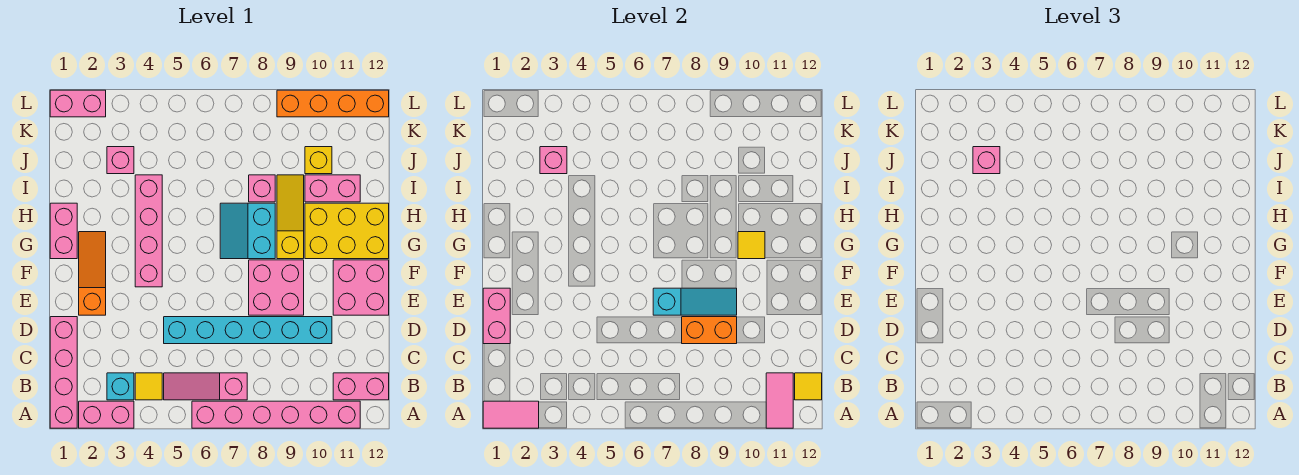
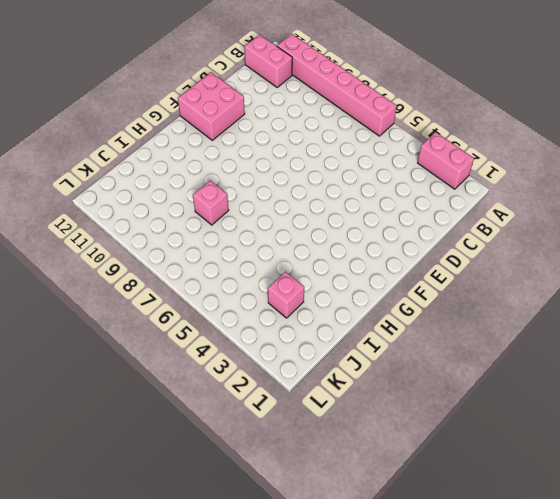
none -> pink brick A1:D1 level 1
none -> cyan brick B3 level 1
none -> yellow tile B4 level 1
none -> pink slope B5:B7 level 1 top 7

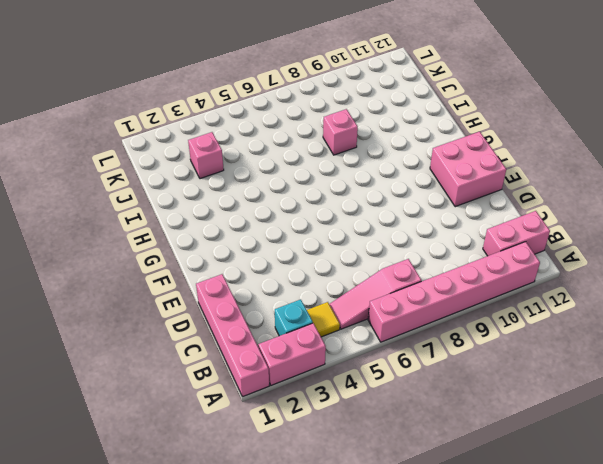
none -> cyan brick D5:D10 level 1
none -> orange slope E2:G2 level 1 top E
none -> pink brick E8:F9 level 1
none -> pink brick F4:I4 level 1

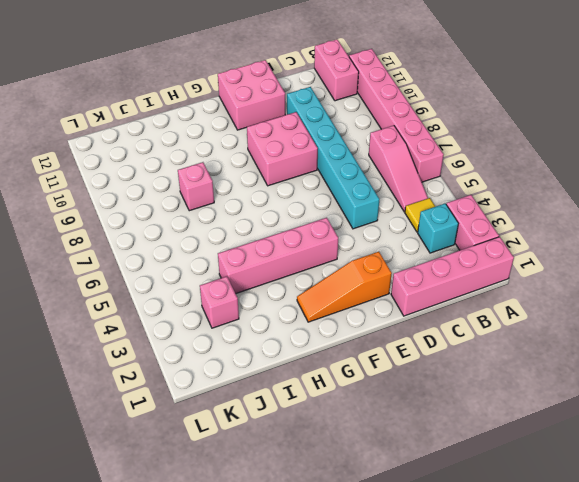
none -> pink brick G1:H1 level 1
none -> cyan slope G7:H8 level 1 top 8
none -> yellow slope G9:I9 level 1 top G
none -> yellow brick G10:H12 level 1

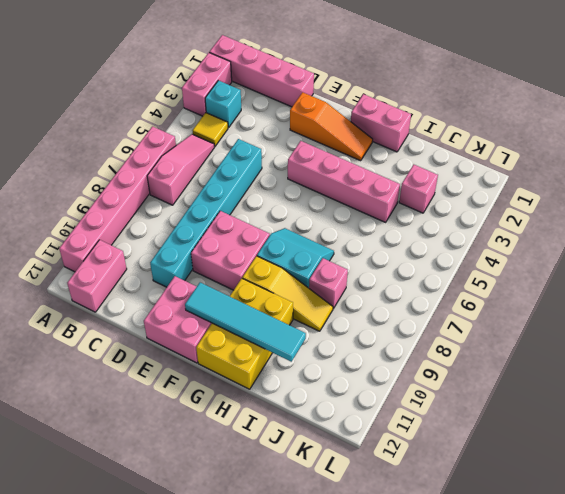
cyan tile F11:I11 level 2 -> none
none -> pink brick I10:I11 level 1
none -> yellow brick J10 level 1
none -> pink brick L1:L2 level 1
none -> orange brick L9:L12 level 1

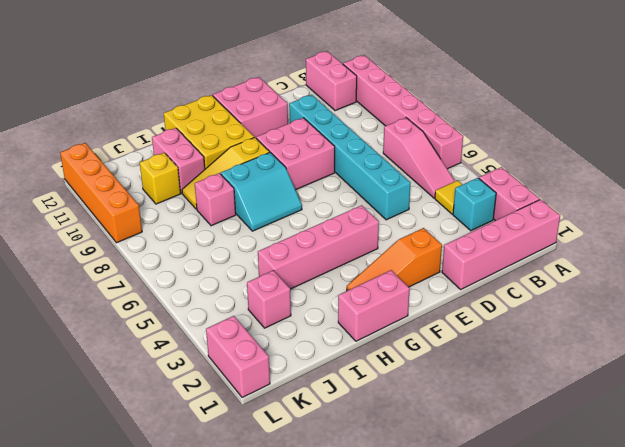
none -> pink tile A1:A2 level 2
none -> pink tile A11:B11 level 2
none -> yellow tile B12 level 2
none -> pink brick D1:E1 level 2

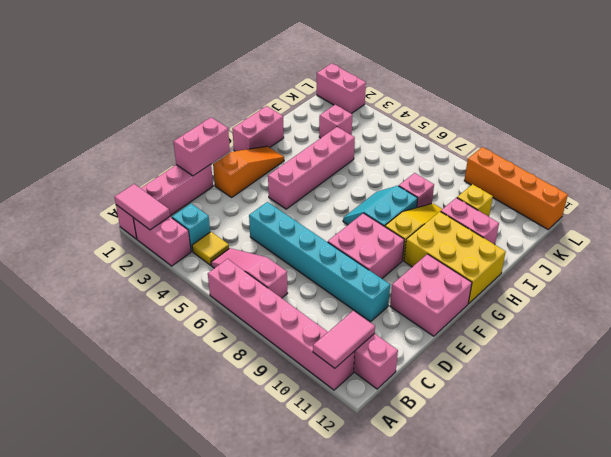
none -> yellow tile B12 level 2
none -> orange brick D8:D9 level 2
none -> cyan slope E7:E9 level 2 top 7
none -> yellow tile G10 level 2

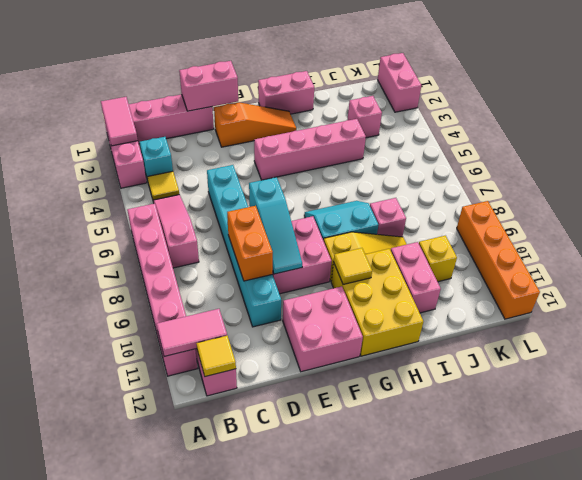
none -> pink brick J3 level 2
none -> pink brick J3 level 3

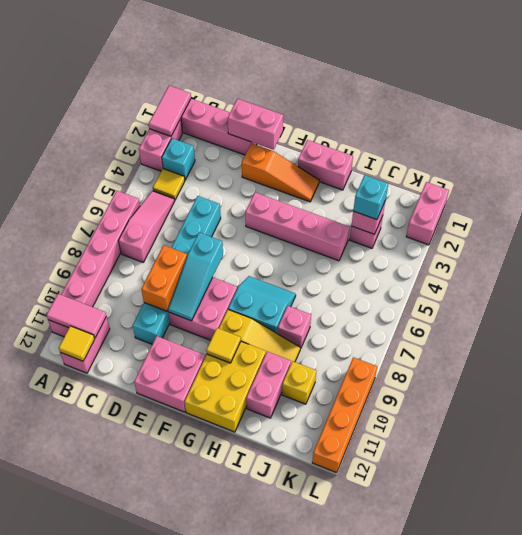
cyan brick J3 level 3 -> pink brick J3 level 3

